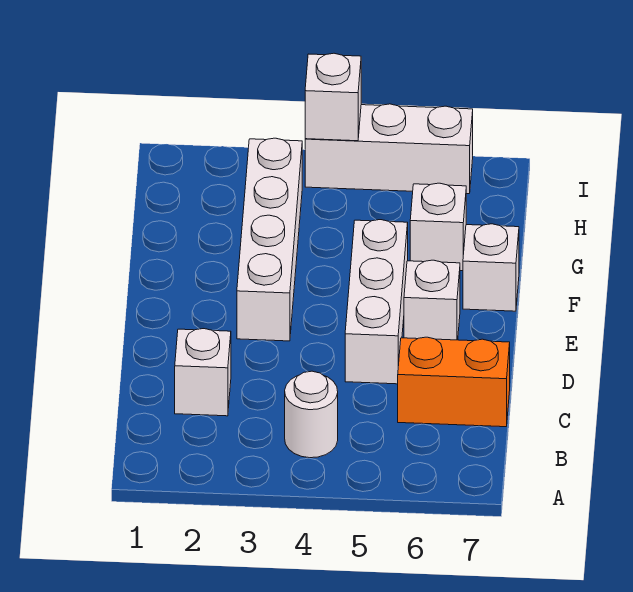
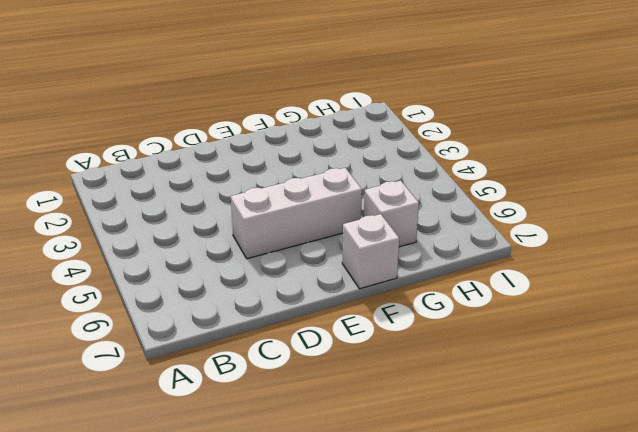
none -> white round brick B4 level 1
none -> white brick C2 level 1

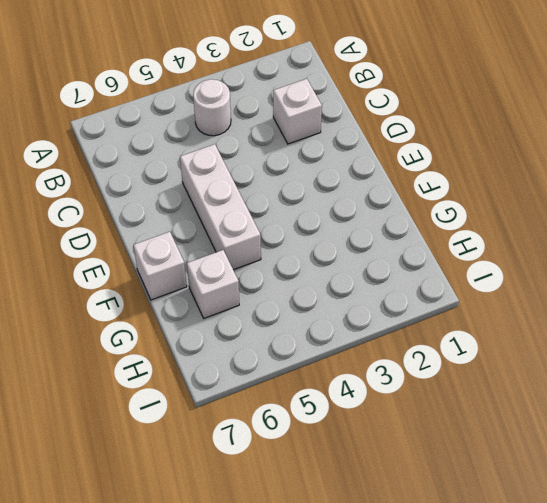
none -> orange brick C6:C7 level 1
none -> white brick E3:H3 level 1

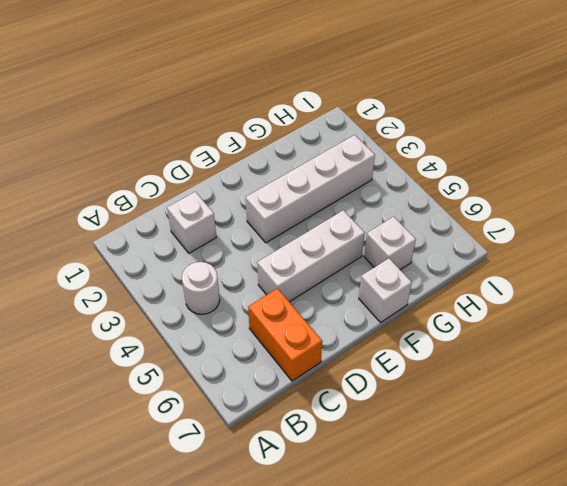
none -> white brick E6 level 1
none -> white brick I4:I6 level 1

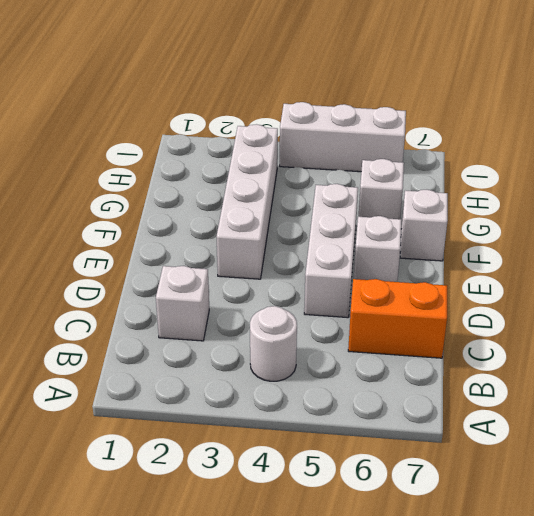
none -> white brick I4 level 2

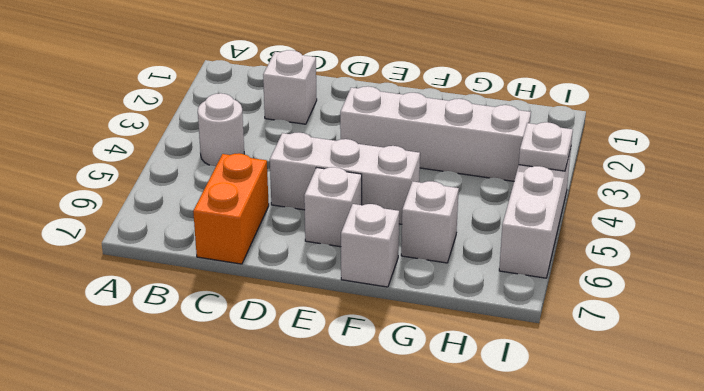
white plate I4 level 2 -> white brick I4 level 2

